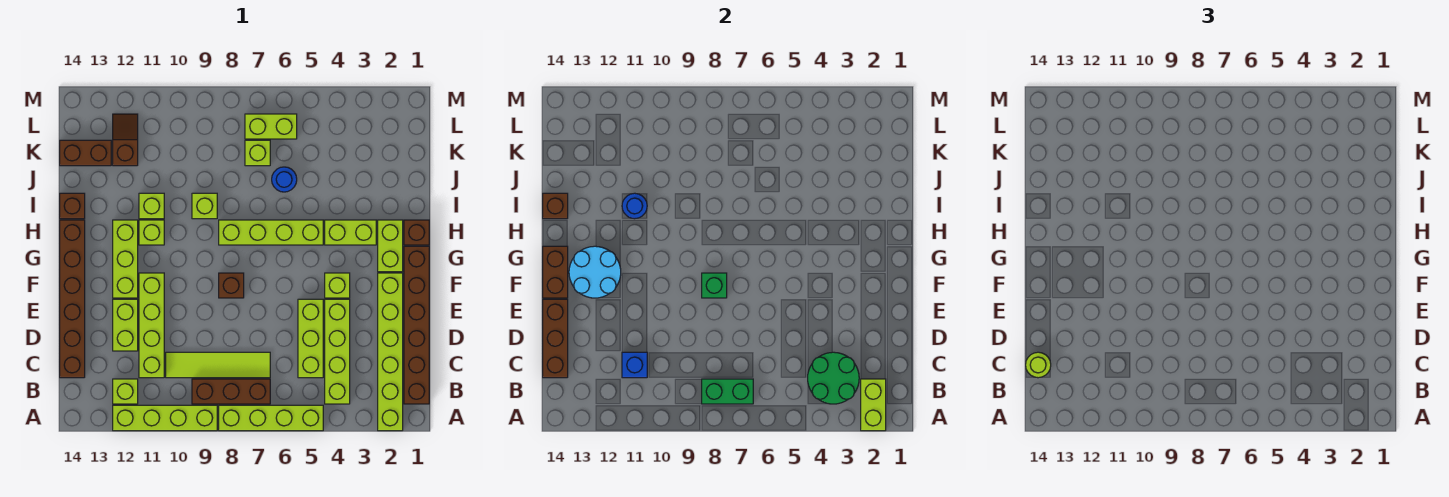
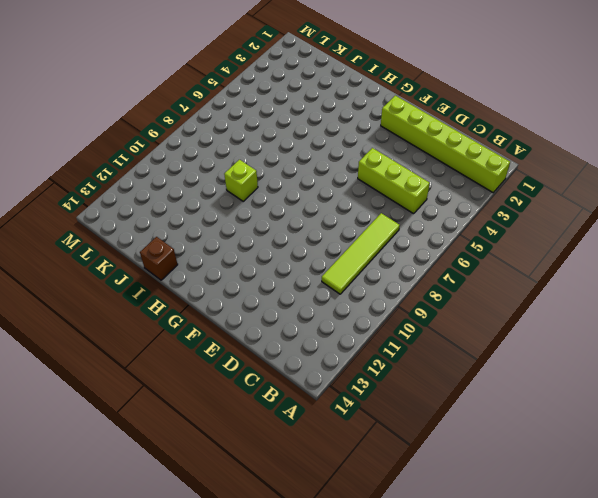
none -> lime brick A5:A8 level 1
none -> lime brick A9:A12 level 1
none -> brown brick B1:G1 level 1
none -> lime brick B4:E4 level 1

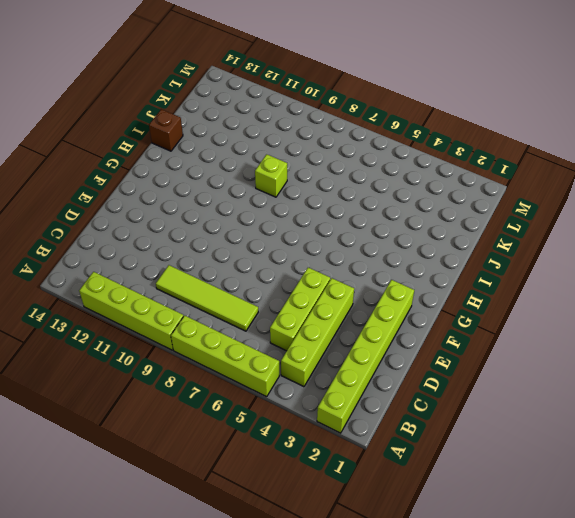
none -> brown brick B1:G1 level 1
none -> brown brick B7:B9 level 1
none -> lime brick B12 level 1
none -> lime brick C11:F11 level 1

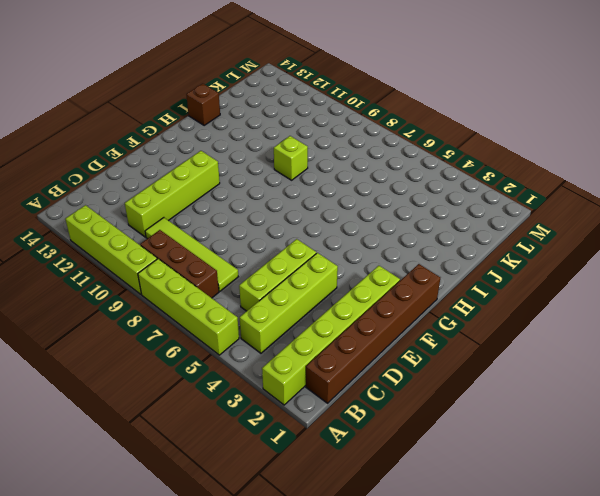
none -> lime brick B12 level 1
none -> brown brick C14:H14 level 1
none -> lime brick D12:E12 level 1
none -> lime brick F4 level 1

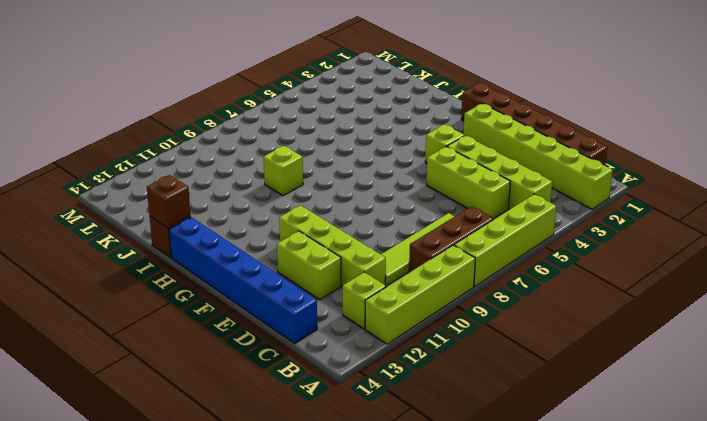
blue brick C14:H14 level 1 -> brown brick C14:H14 level 1
none -> brown brick F8 level 1
none -> lime brick F12:H12 level 1
none -> lime brick G2:H2 level 1
none -> brown brick H1 level 1

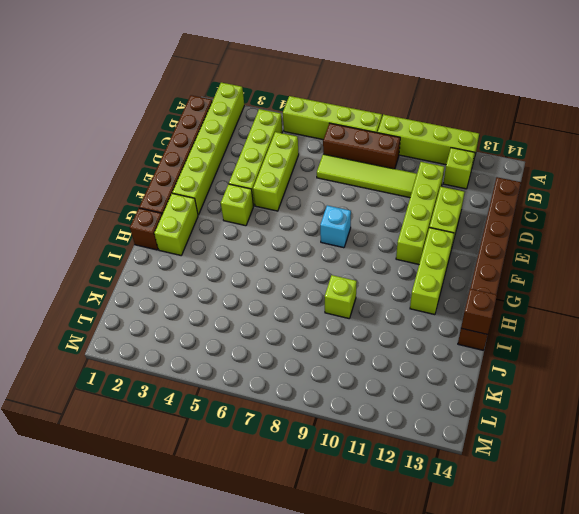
cyan brick F8 level 1 -> brown brick F8 level 1
none -> lime brick H3:H4 level 1
none -> lime brick H5:H8 level 1
none -> lime brick H11 level 1
none -> lime brick I11 level 1

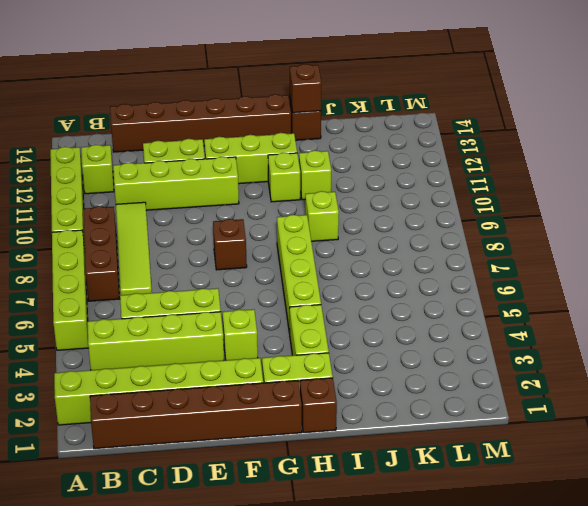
none -> blue round brick J6 level 1
none -> lime brick K7 level 1
none -> brown slope K12:L12 level 1 top K
none -> brown brick K13:K14 level 1

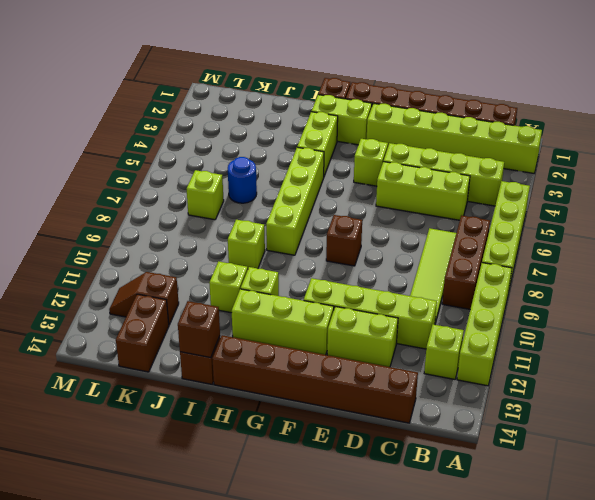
none -> lime brick L6:L7 level 1
none -> lime brick A2:B2 level 2
none -> green round brick B3:C4 level 2
none -> green brick B7:B8 level 2

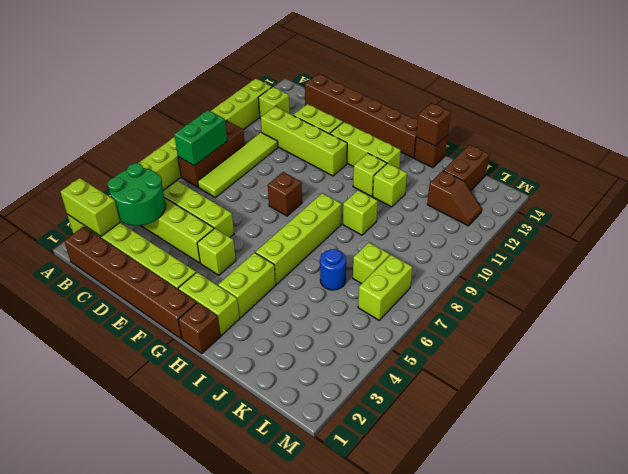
none -> blue brick C11 level 2
none -> brown brick C14:E14 level 2
none -> green brick F8 level 2
none -> cyan round brick F12:G13 level 2

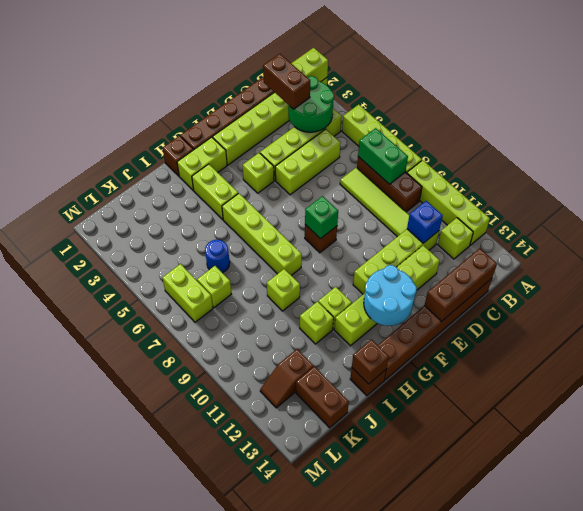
brown brick C2:C3 level 3 -> brown brick F14:G14 level 2
none -> blue round brick I11 level 2
none -> lime round brick C14 level 3

